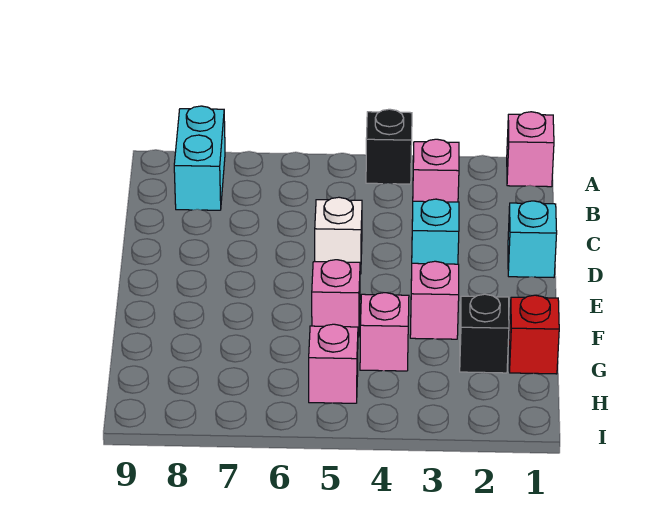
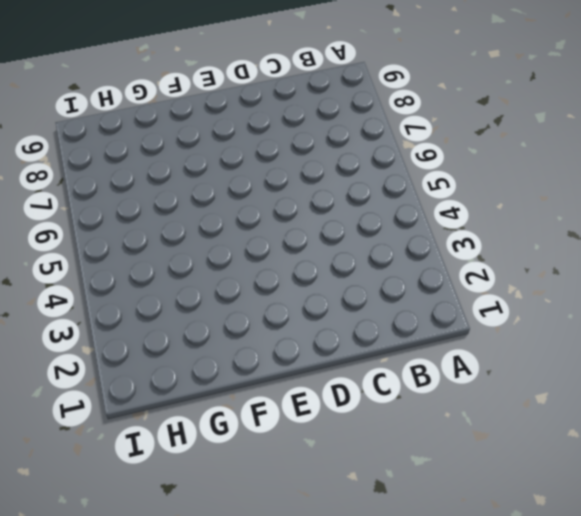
none -> pink brick A1 level 1
none -> black brick A4 level 1
none -> cyan brick A8:B8 level 1

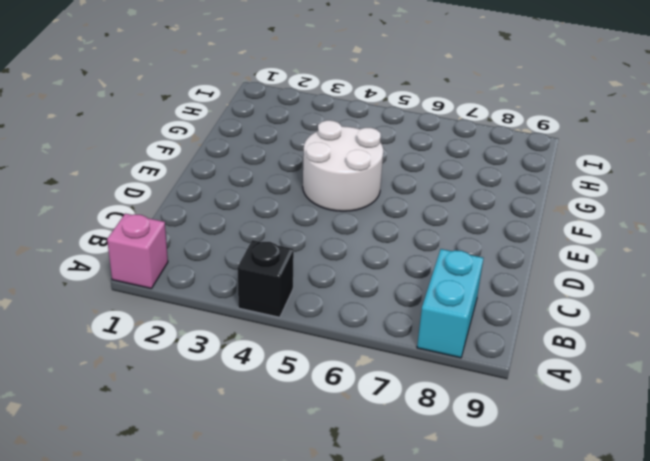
white round brick E4:F5 level 1 -> pink brick F5 level 1
none -> pink brick B3 level 1
none -> cyan brick D1 level 1
none -> cyan brick D3 level 1

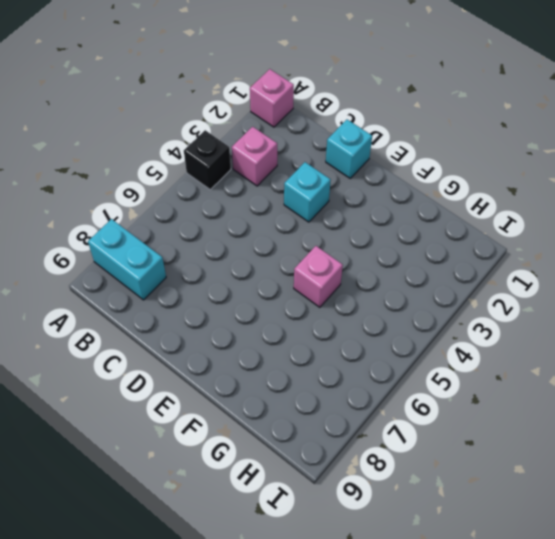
none -> white brick D5 level 1
none -> pink brick F3 level 1
none -> red brick G1 level 1

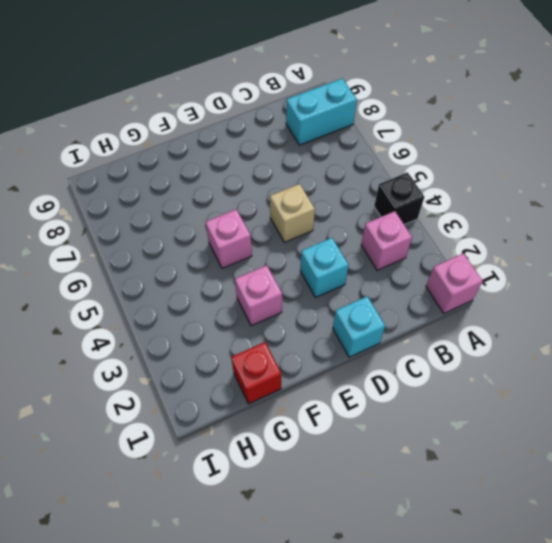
tan brick D5 level 1 -> white brick D5 level 1
none -> black brick G2 level 1
none -> pink brick G4 level 1
none -> pink brick H5 level 1

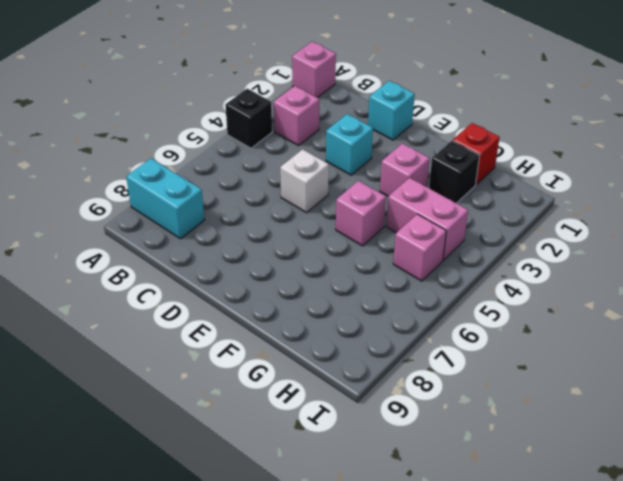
pink brick G4:H4 level 1 -> pink brick G4 level 1

